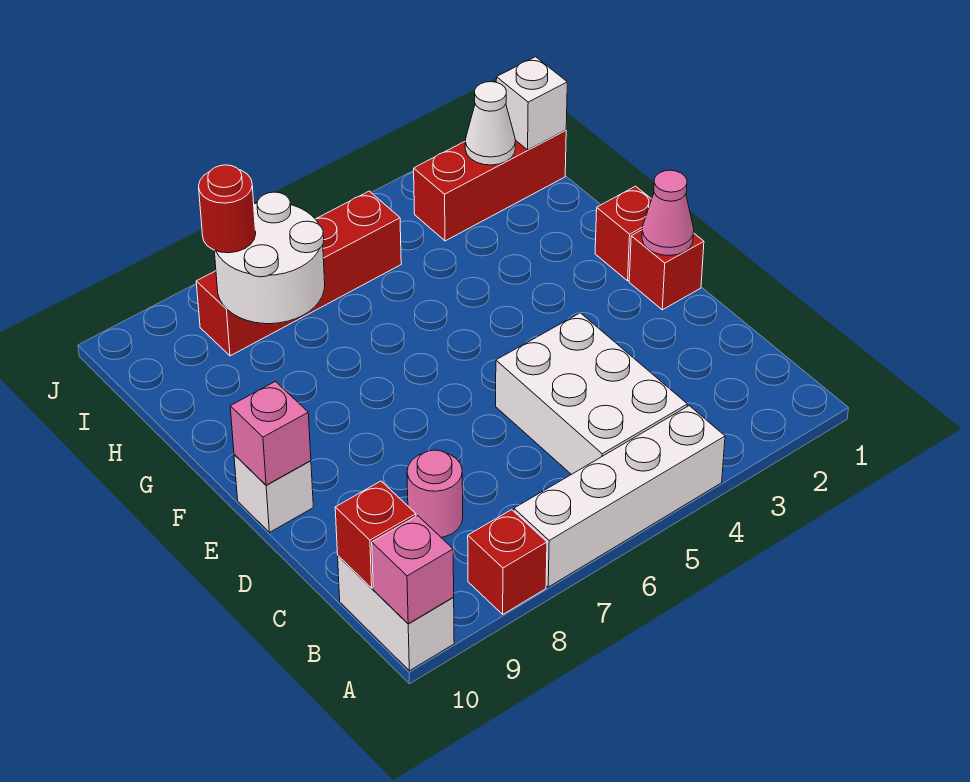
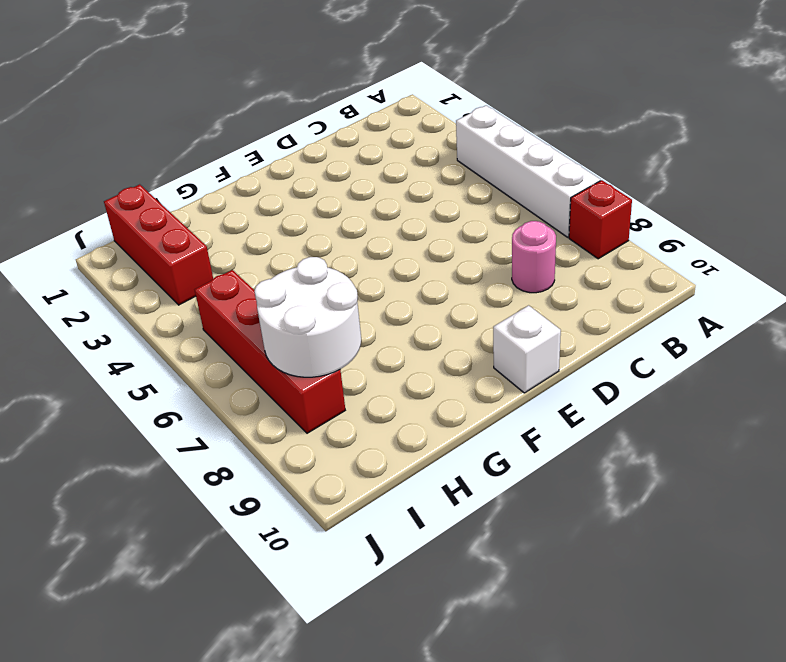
none -> white brick A10:B10 level 1
none -> white brick B4:D5 level 1
none -> red brick E1 level 1

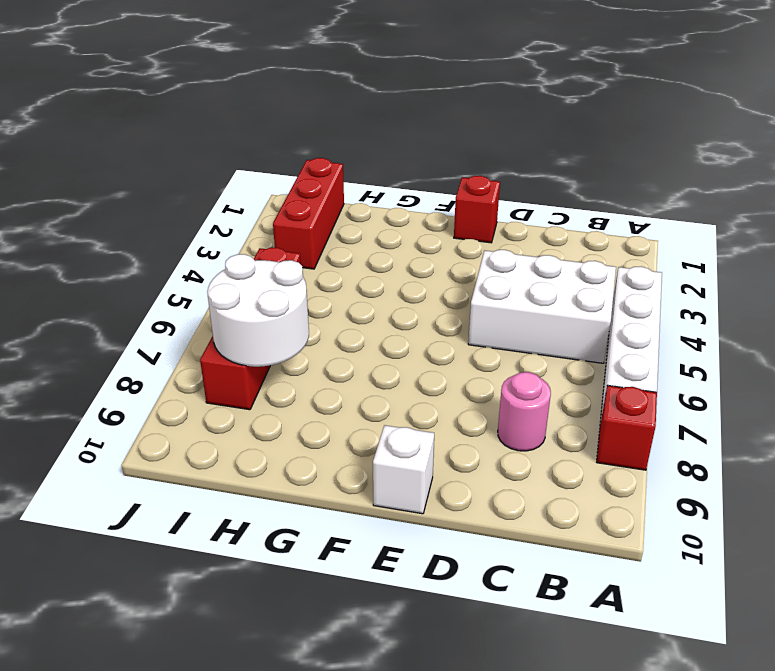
none -> white brick A10:B10 level 1
none -> red brick F1 level 1
none -> pink brick A10 level 2

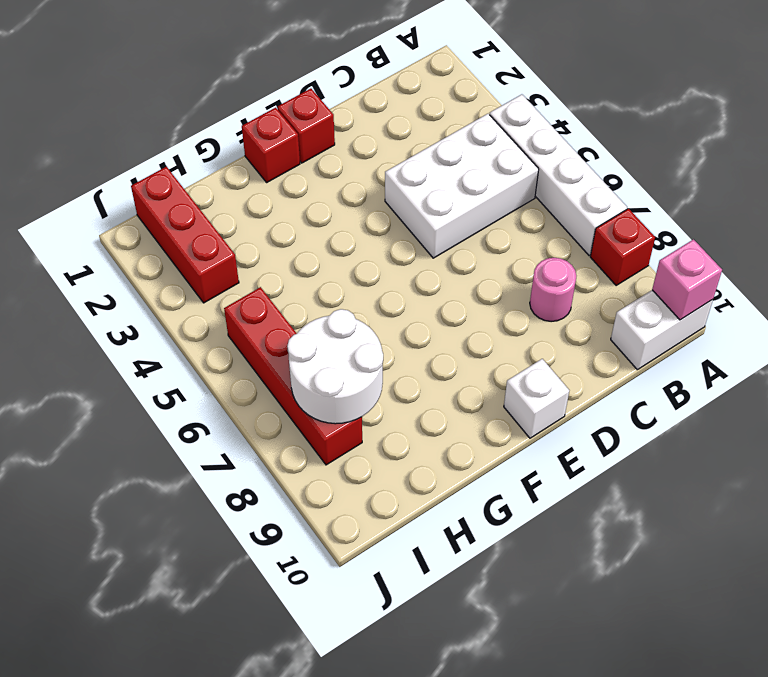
none -> red brick B10 level 2
none -> pink cone E1 level 2
none -> pink brick E10 level 2

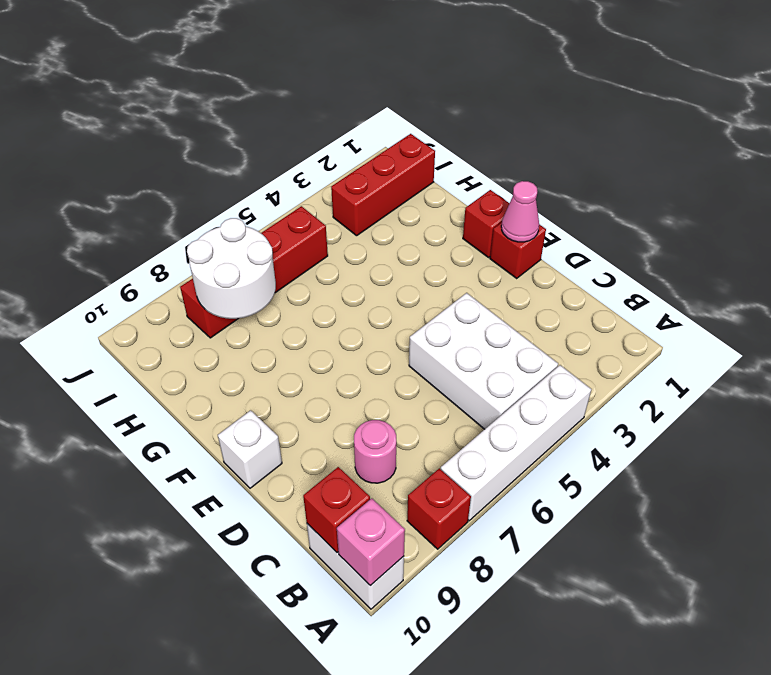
none -> pink brick E10 level 2
none -> white brick I1 level 2
none -> white cone I2 level 2

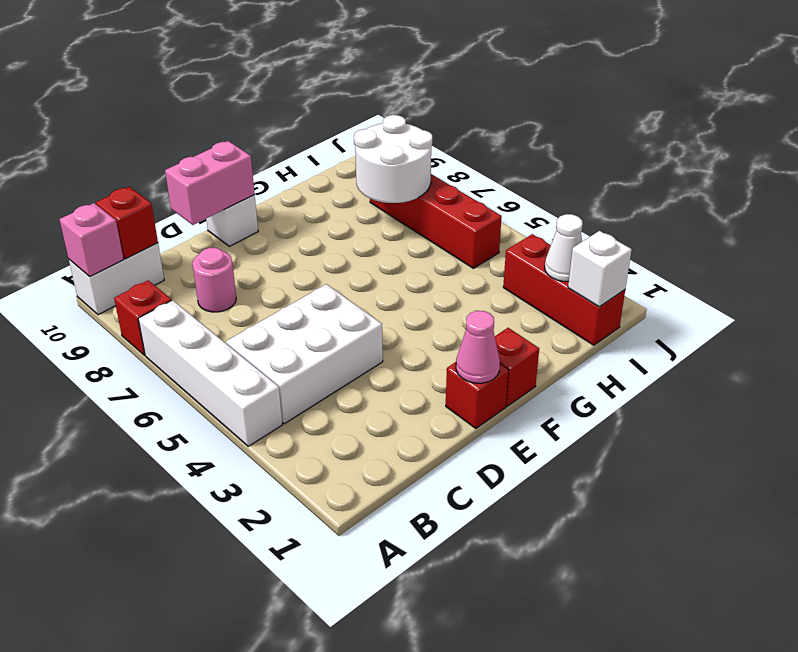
pink brick D10:E10 level 2 -> pink brick E10 level 2
none -> red round brick I8 level 3

